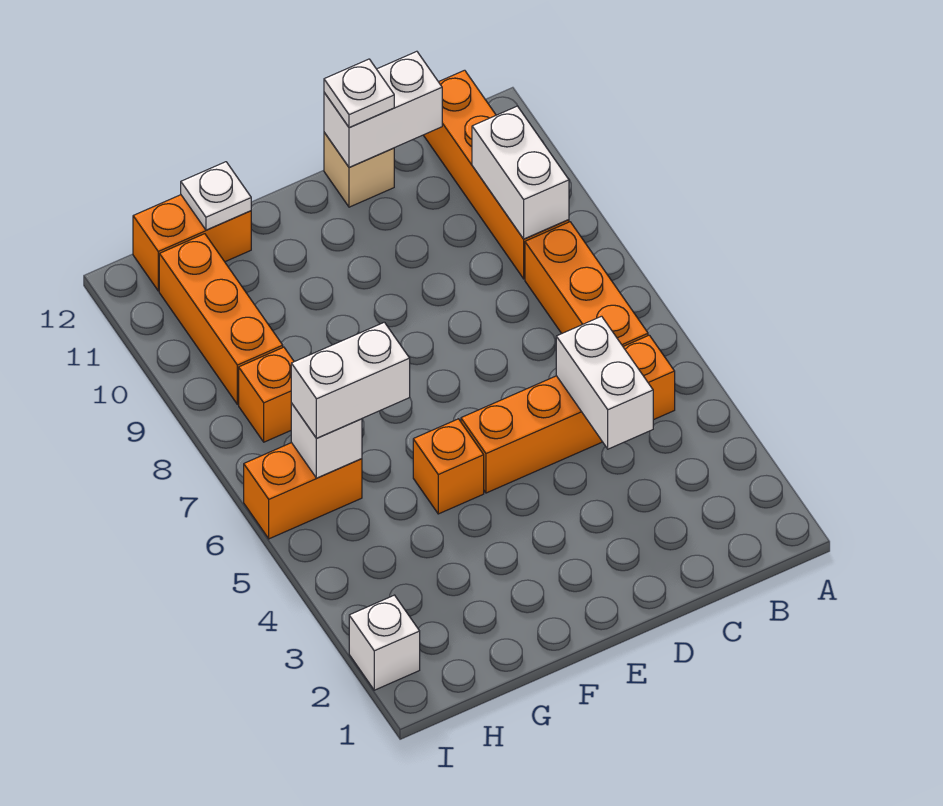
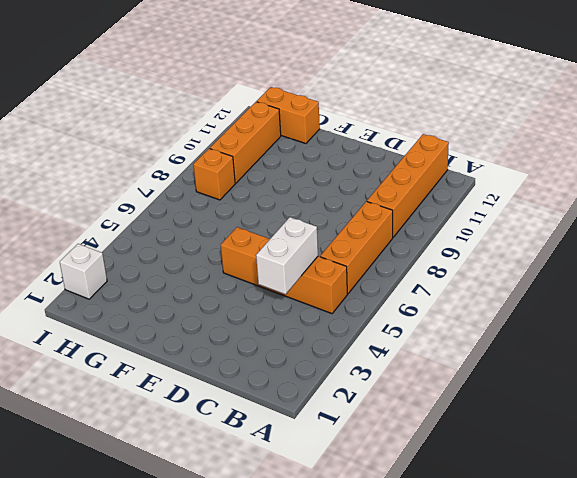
none -> tan brick D12 level 1
none -> orange brick F5 level 1
none -> orange brick H6:I6 level 1

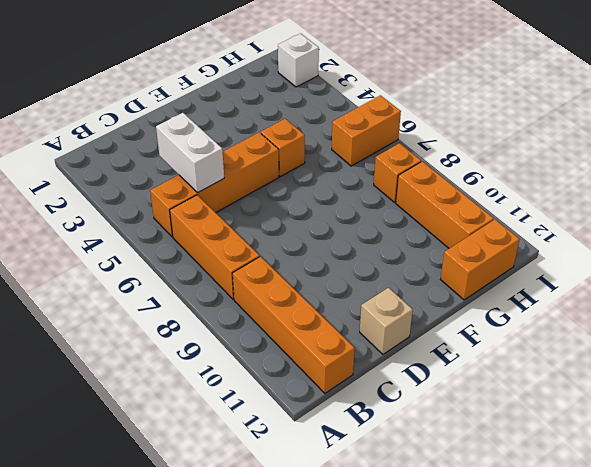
none -> white brick B9:B10 level 2
none -> white brick C12:D12 level 2
none -> white plate G12 level 2

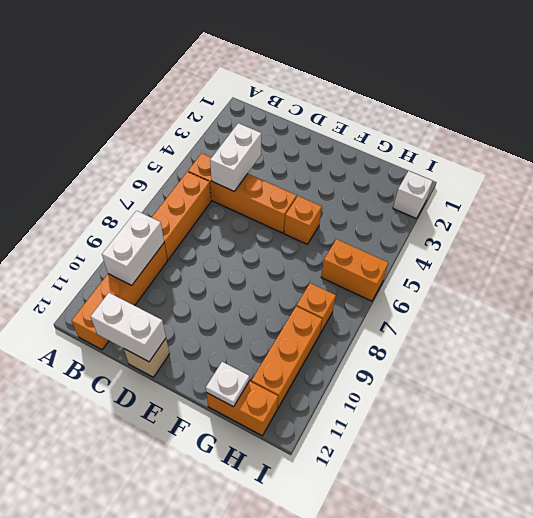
none -> white brick H6 level 2
none -> white plate D12 level 3
none -> white brick G6:H6 level 3

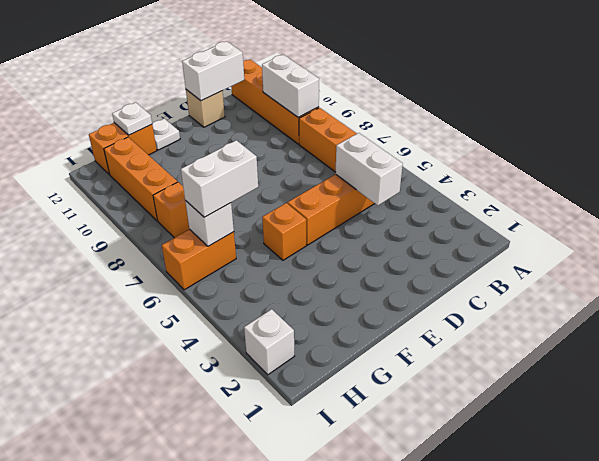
white plate F12 level 1 -> white plate D12 level 3

